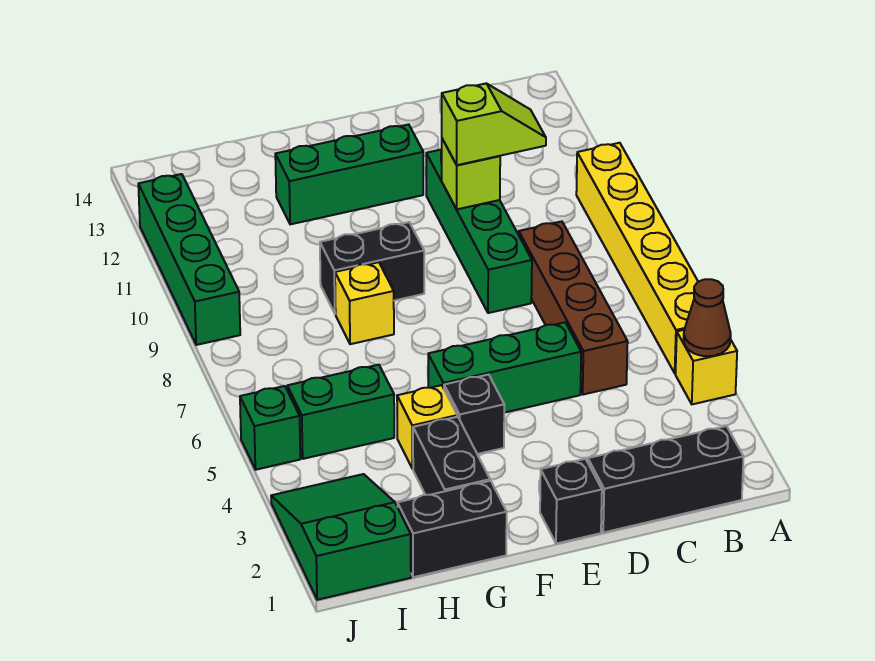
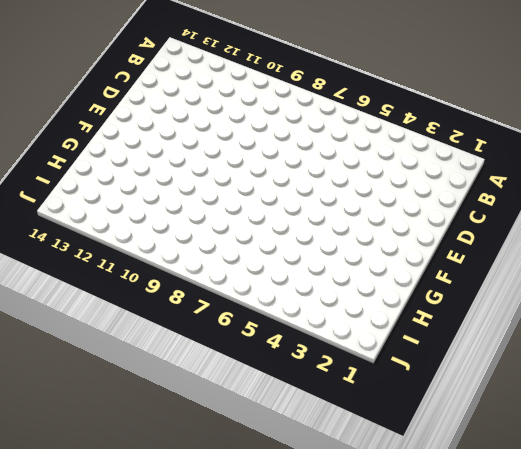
none -> yellow brick A4 level 1
none -> yellow brick A5:A10 level 1
none -> black brick B1:D1 level 1

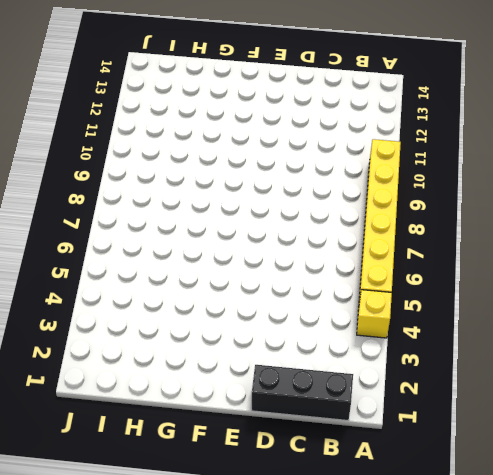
none -> brown brick C5:C8 level 1
none -> green brick D5:F5 level 1
none -> green brick D8:D11 level 1

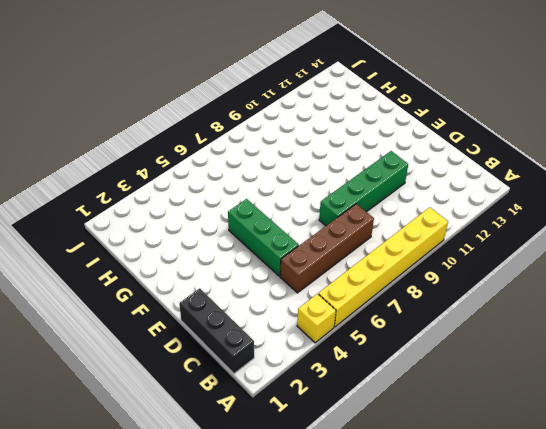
none -> black brick E1 level 1
none -> green brick E12:G12 level 1
none -> black brick F4 level 1

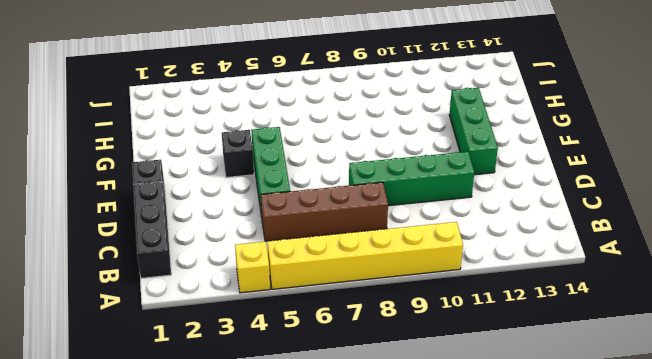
none -> black brick F9:G9 level 1
none -> black brick G1:H1 level 1
none -> black brick G2:G3 level 1

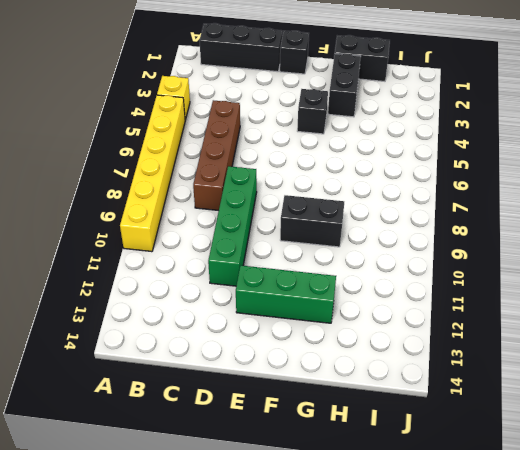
none -> green brick D5:F5 level 1
none -> yellow brick G4 level 1
none -> yellow brick G8 level 1

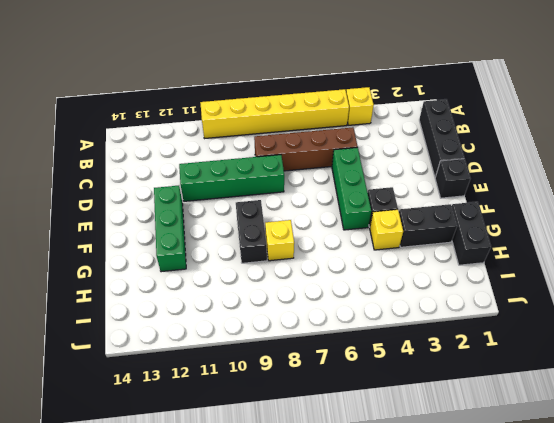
none -> green brick H5:I5 level 1
none -> green slope I1:J3 level 1 top 1
none -> green brick J5 level 1

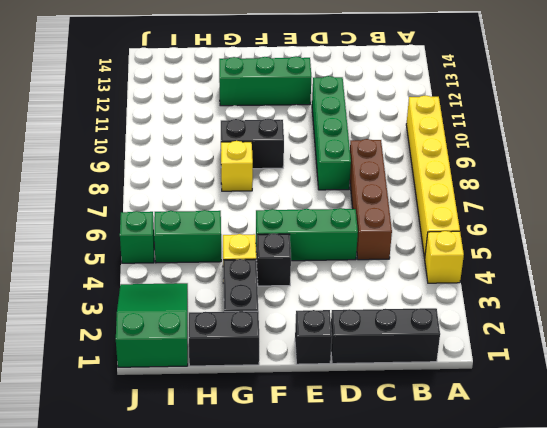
none -> green brick J9:J12 level 1
none -> brown cone A4 level 2
none -> lime brick D10 level 2

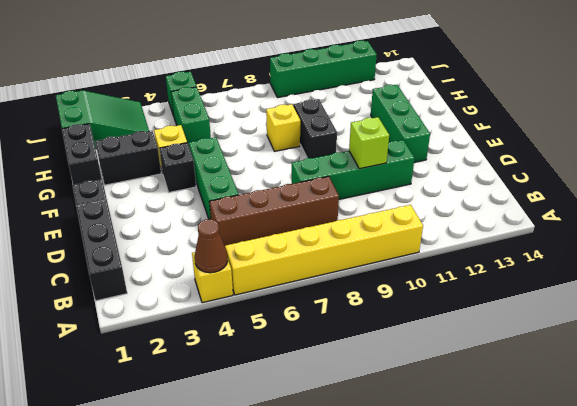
none -> lime slope C10:D10 level 3 top D

